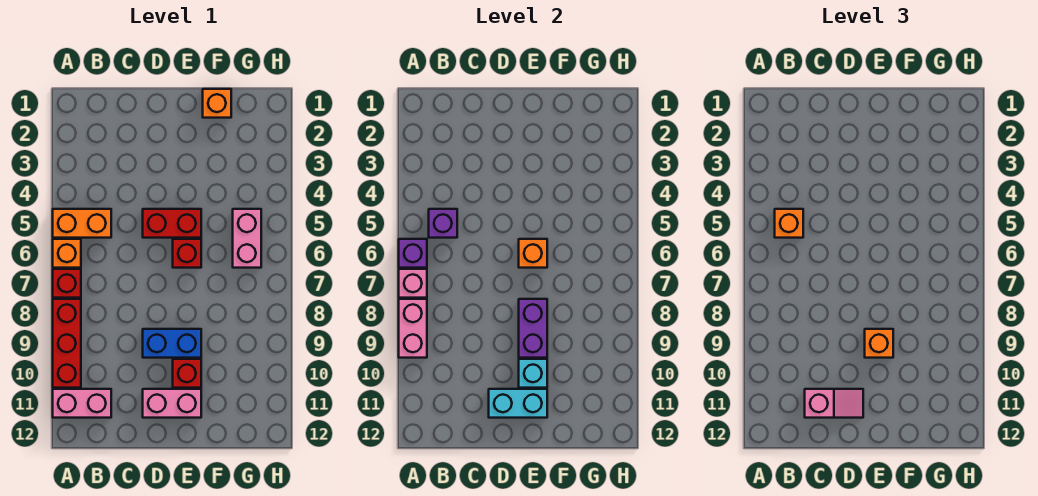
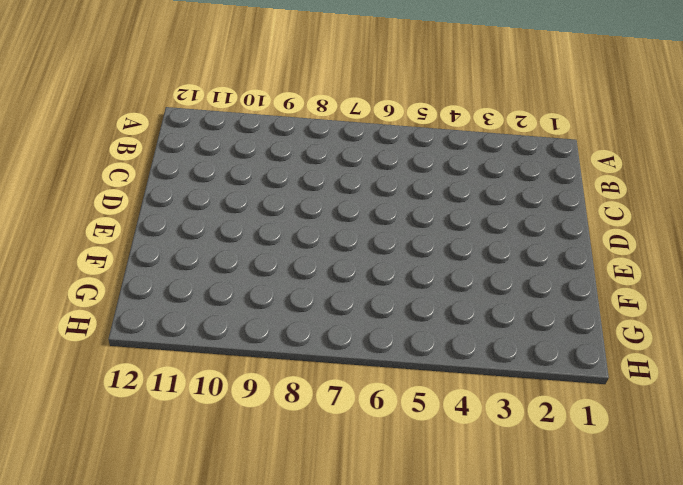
none -> orange brick A5:B5 level 1
none -> orange brick A6 level 1
none -> red brick A7 level 1

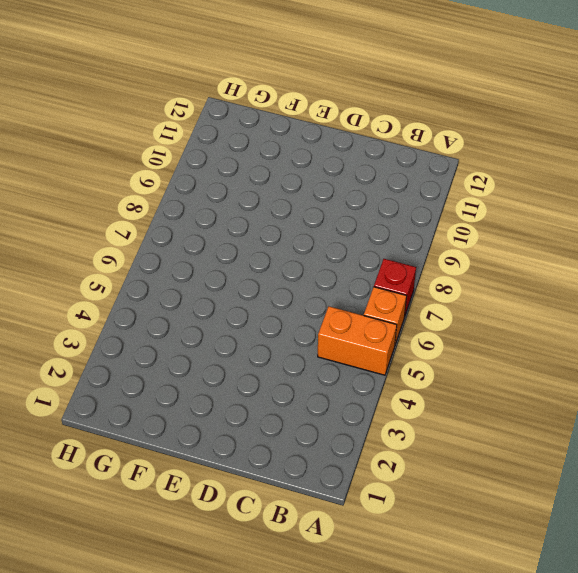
none -> red brick A8:A10 level 1
none -> pink brick A11:B11 level 1
none -> red brick D5:E5 level 1

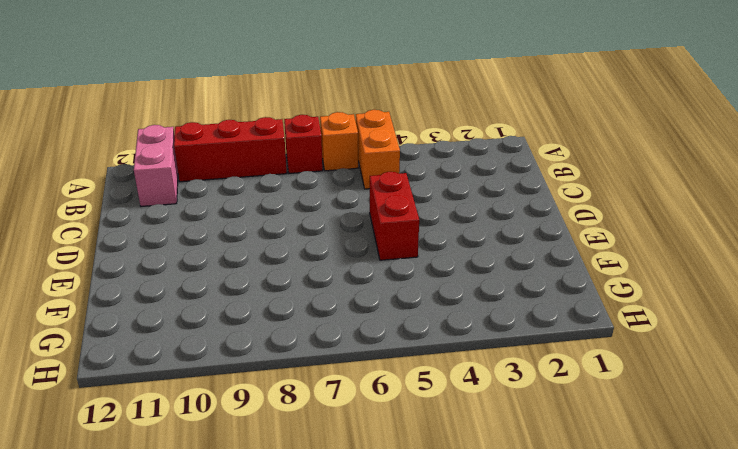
none -> blue brick D9:E9 level 1
none -> pink brick D11:E11 level 1
none -> red brick E6 level 1

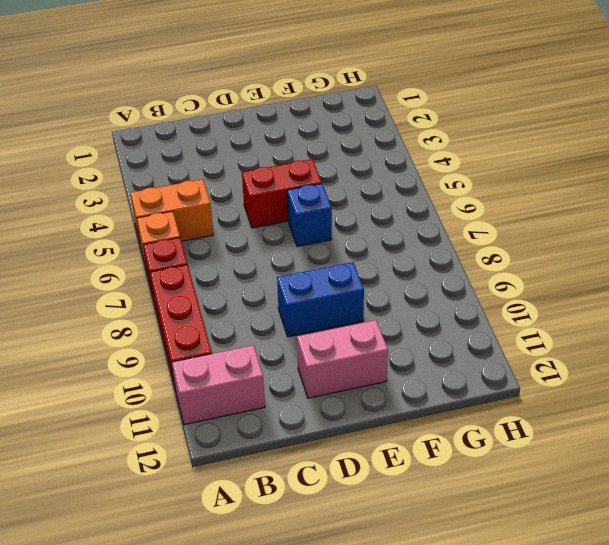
blue brick E6 level 1 -> red brick E6 level 1
none -> red brick E10 level 1
none -> orange brick F1 level 1
none -> pink brick G5:G6 level 1

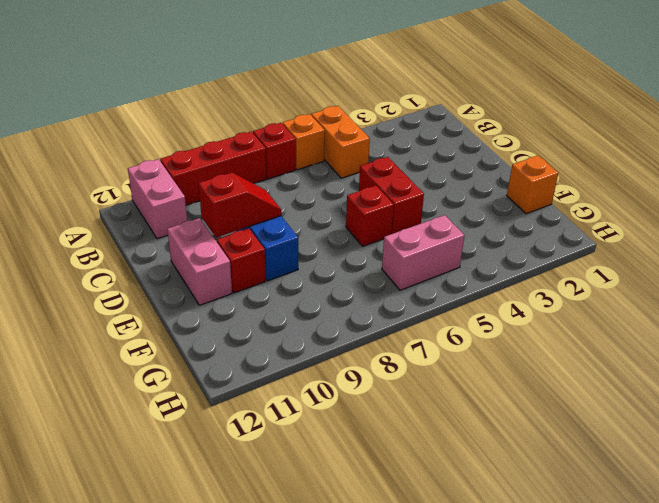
red slope D9:D10 level 2 top 10 -> none
none -> purple brick A6 level 2
none -> pink brick A7 level 2
none -> pink brick A8:A9 level 2

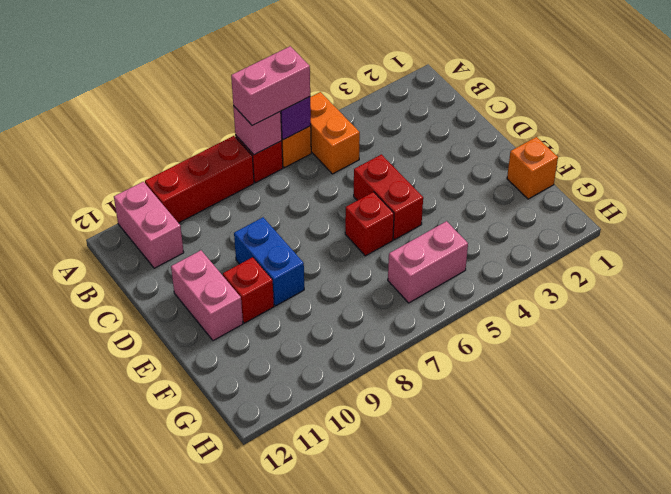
pink brick A6:A7 level 3 -> pink brick A8:A9 level 2
none -> purple brick B5 level 2
none -> cyan brick D11:E11 level 2
none -> orange brick E6 level 2

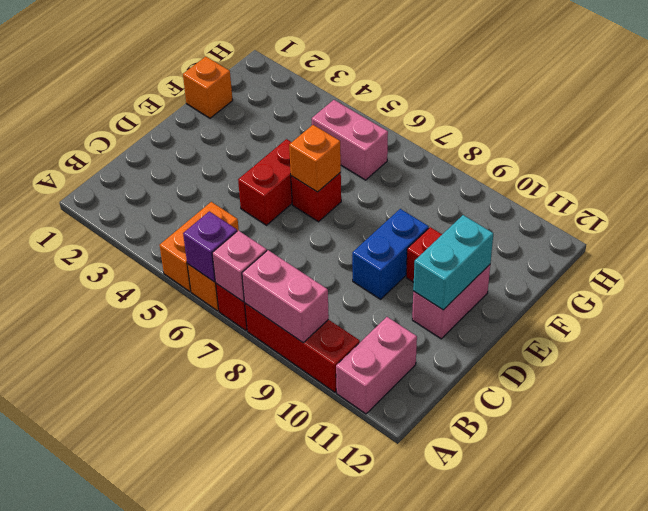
none -> purple brick B5 level 2
none -> purple brick E8:E9 level 2
none -> cyan brick E10 level 2

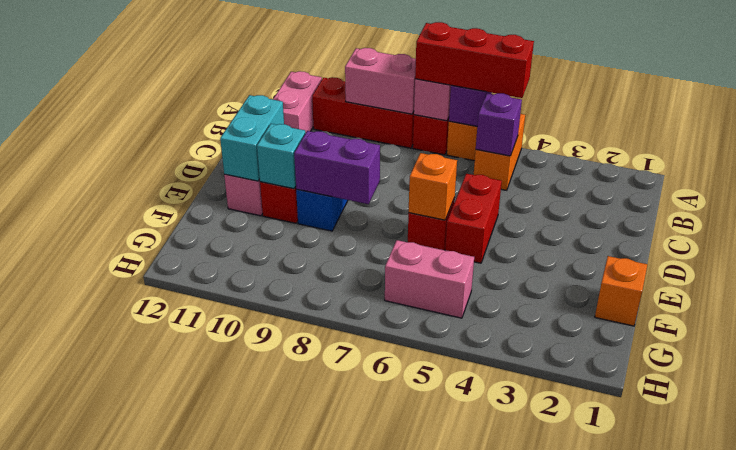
red brick A5:A7 level 3 -> none
none -> orange brick B5 level 3
none -> pink slope C11:D11 level 3 top C
none -> orange brick E9 level 3

